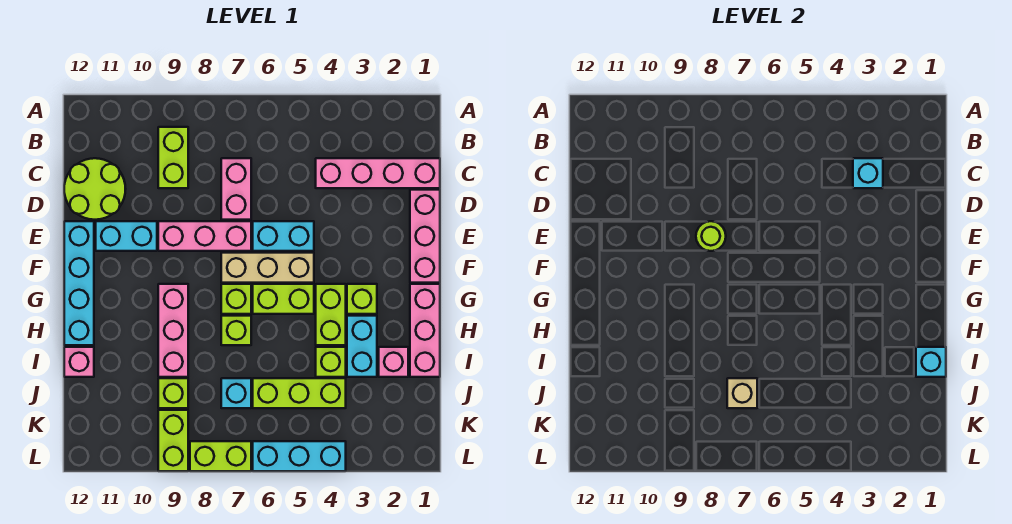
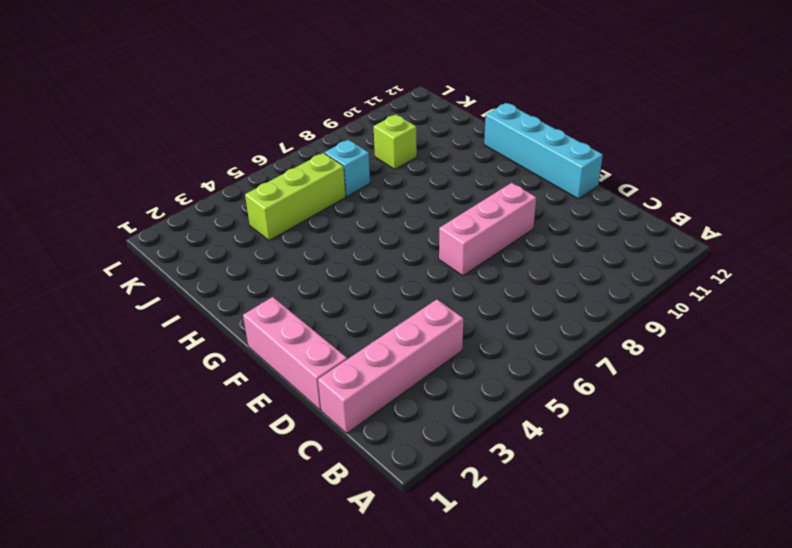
none -> lime brick B9:C9 level 1
none -> pink brick C7:D7 level 1
none -> lime round brick C11:D12 level 1
none -> cyan brick E5:E6 level 1

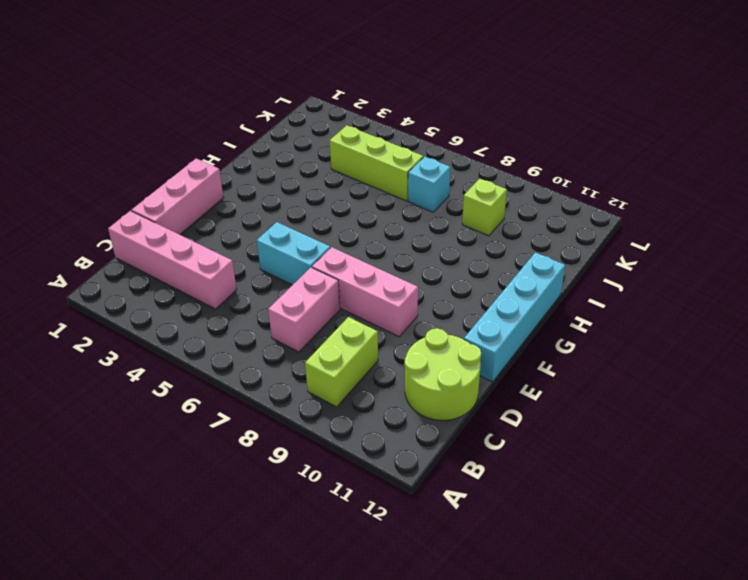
none -> cyan brick E10:E11 level 1
none -> tan brick F5:F7 level 1
none -> pink brick G1:I1 level 1
none -> lime brick G3 level 1

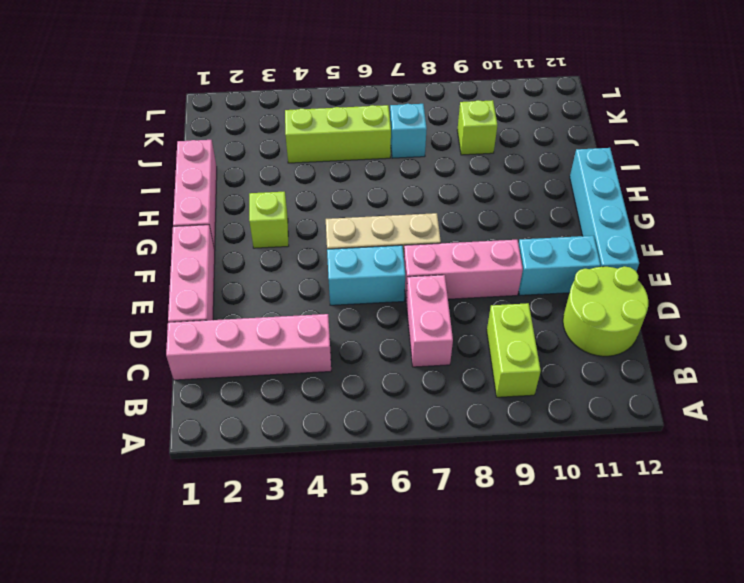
none -> lime brick G4:H4 level 1
none -> lime brick G5:G6 level 1
none -> lime brick G7 level 1
none -> pink brick G9:I9 level 1

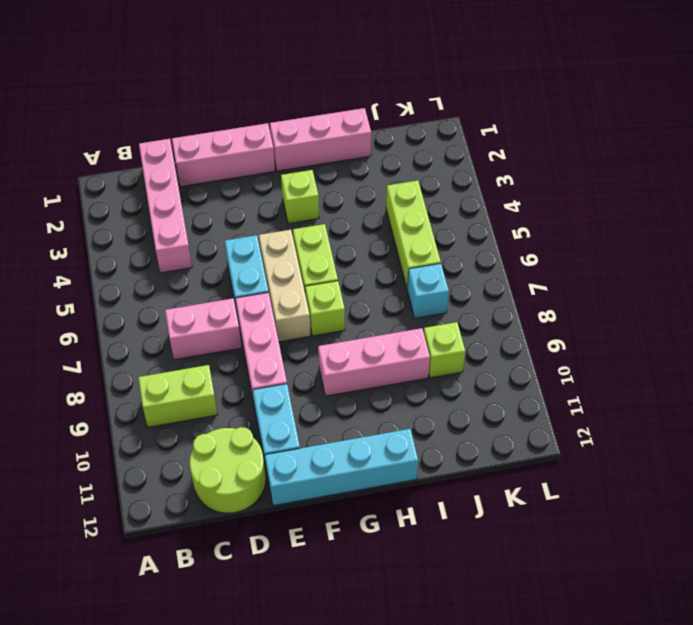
none -> lime brick G4:H4 level 1
none -> cyan brick H3:I3 level 1
none -> lime brick H7 level 1
none -> pink brick I2 level 1

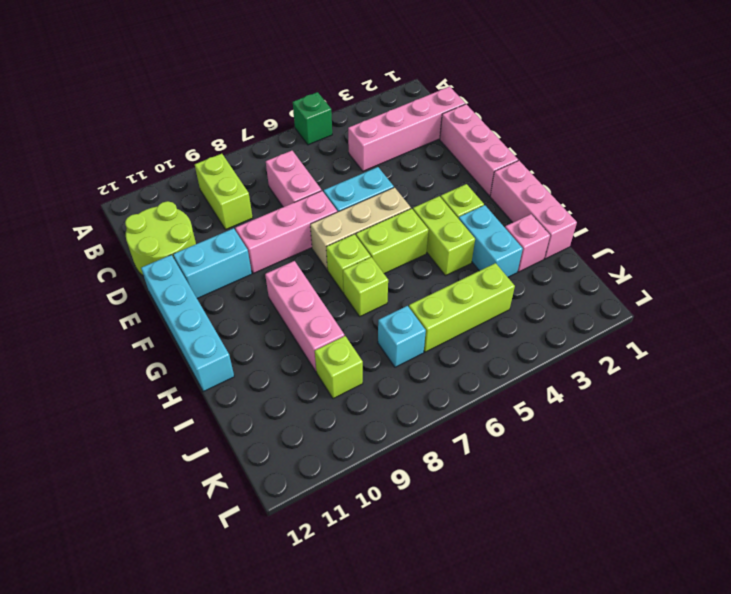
green brick A5 level 1 -> none
none -> lime brick I4 level 1
none -> pink brick I12 level 1
none -> lime brick K9:L9 level 1
none -> cyan brick L4:L6 level 1

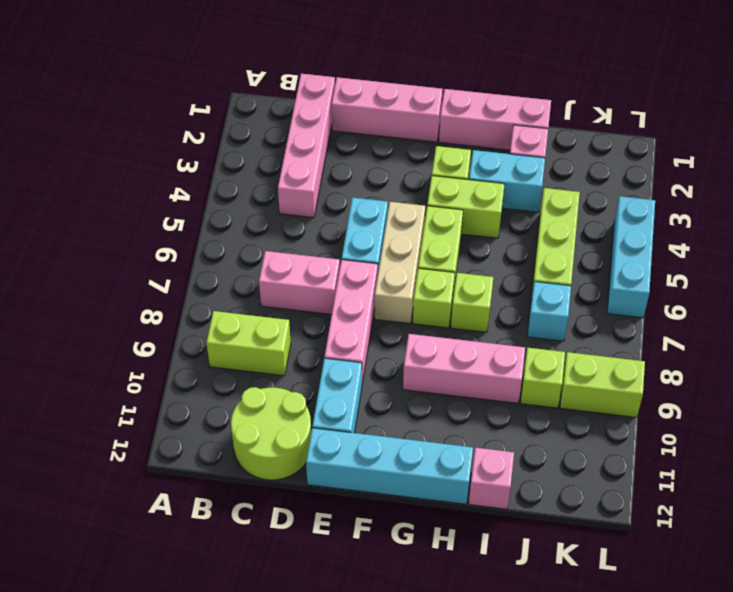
none -> lime brick I4 level 1
none -> lime brick L7:L8 level 1
none -> cyan brick C3 level 2
none -> lime round brick E8 level 2

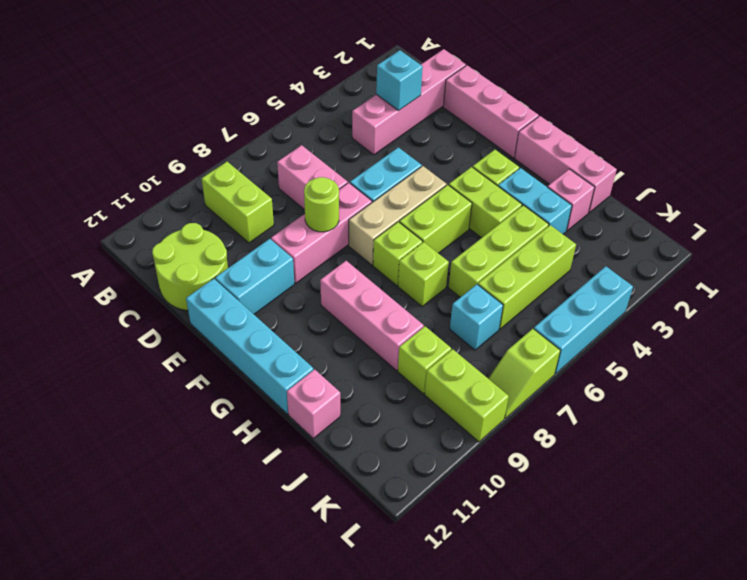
lime brick I4:I6 level 1 -> lime brick I4 level 1
lime slope L7:L8 level 1 top 7 -> lime brick L7:L8 level 1
none -> cyan brick I1 level 2
none -> tan brick J7 level 2

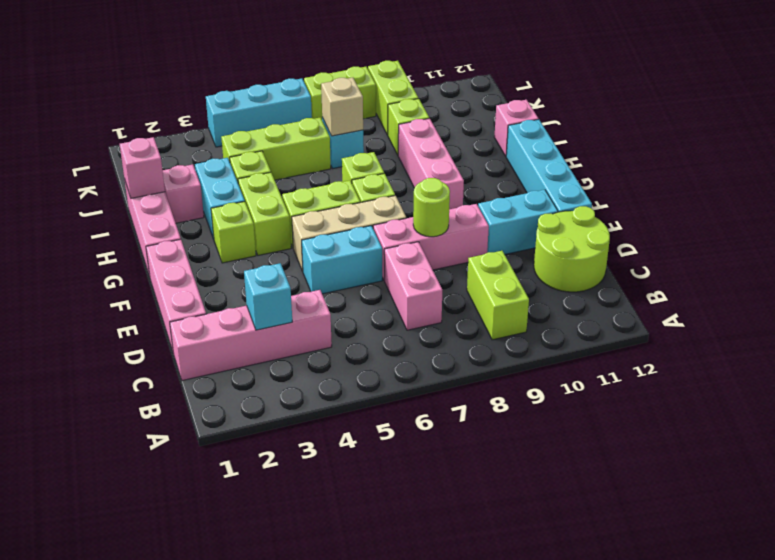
pink brick I1 level 2 -> cyan brick I1 level 2

